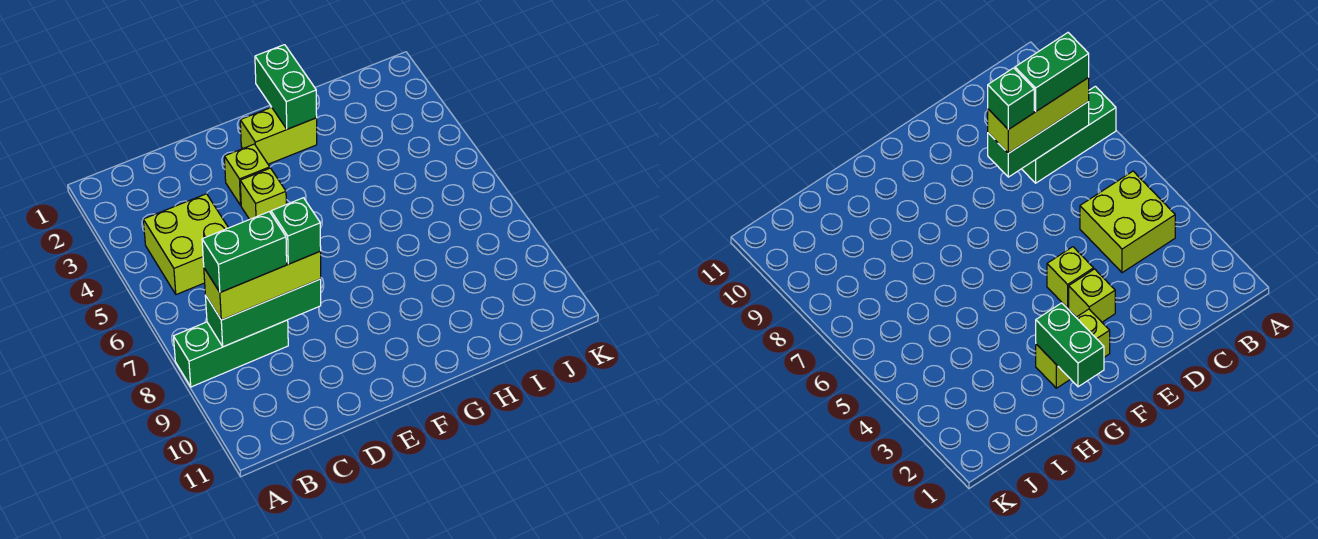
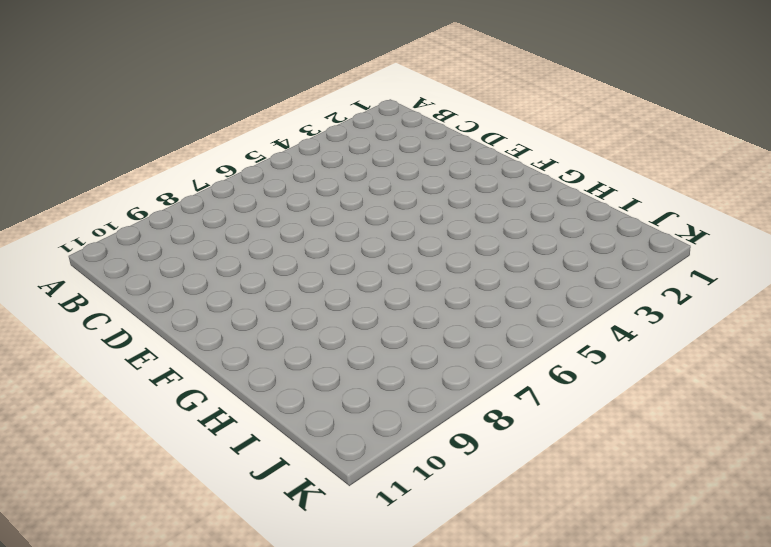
none -> green brick A8:C8 level 1
none -> lime brick B4:C5 level 1

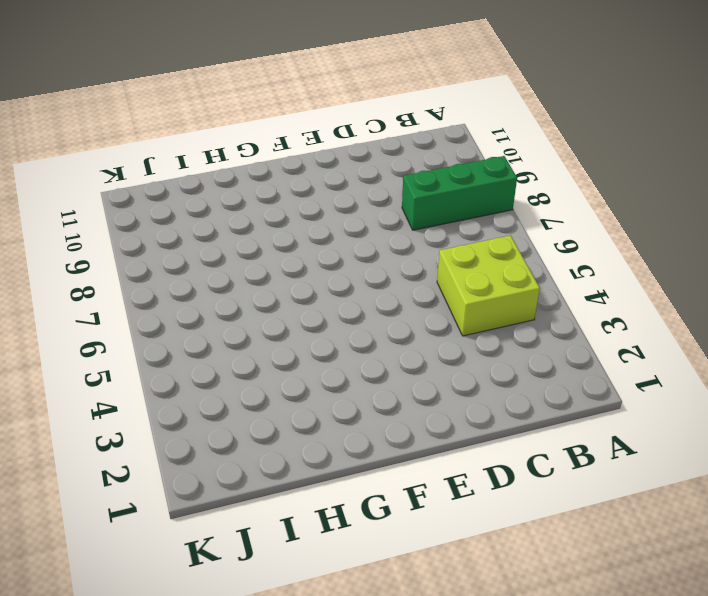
none -> lime brick E3 level 1
none -> lime brick E4 level 1

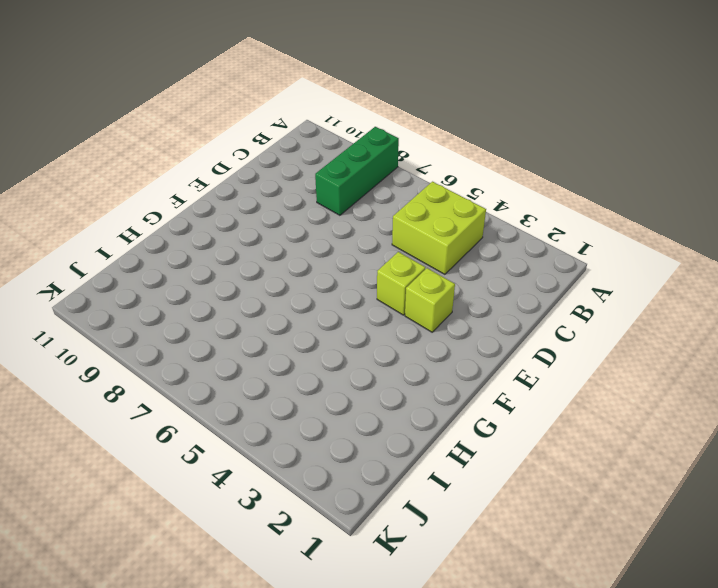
none -> lime brick F2:G2 level 1
none -> green brick B8:D8 level 2

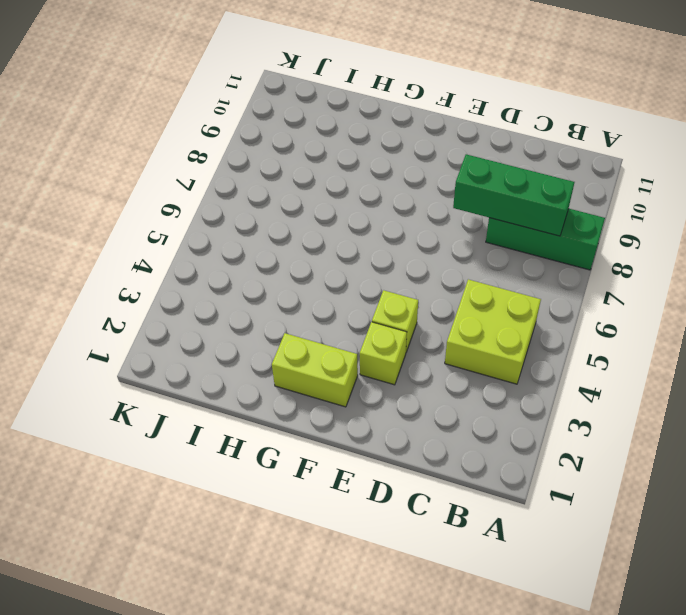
none -> green brick G1:G2 level 2
none -> lime brick B8:D8 level 3

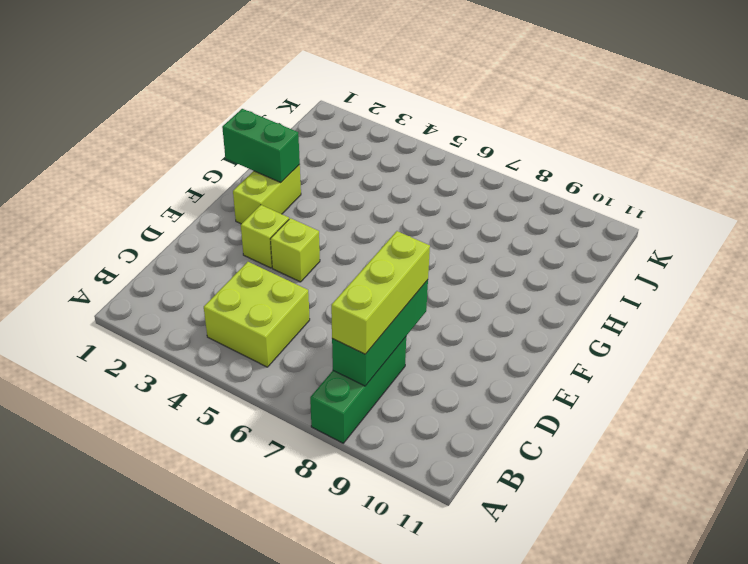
none -> green brick B8:C8 level 4
none -> green brick D8 level 4

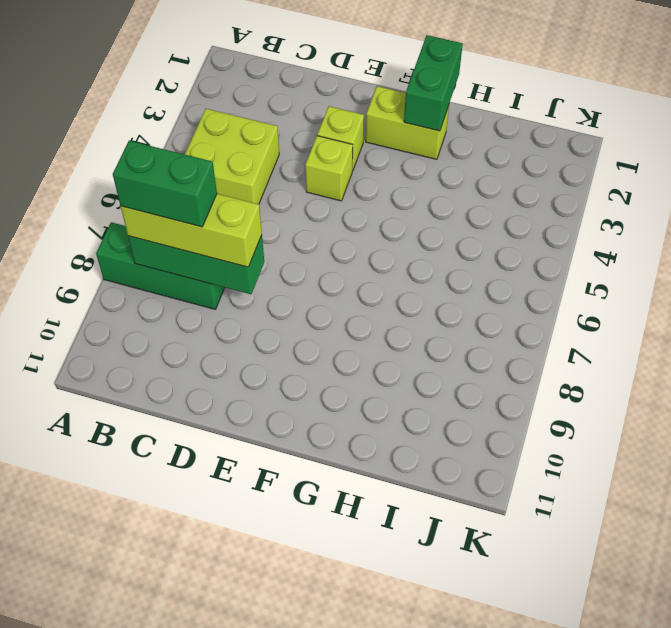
none -> green brick D8 level 4

